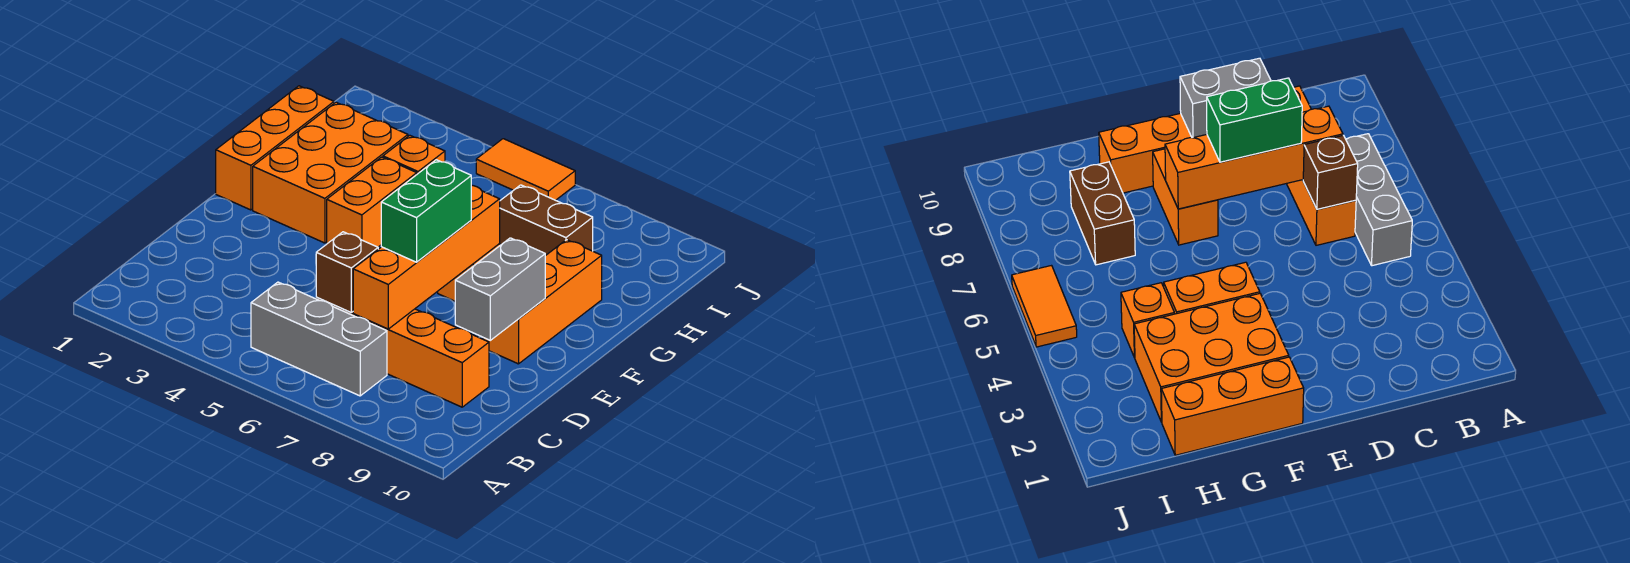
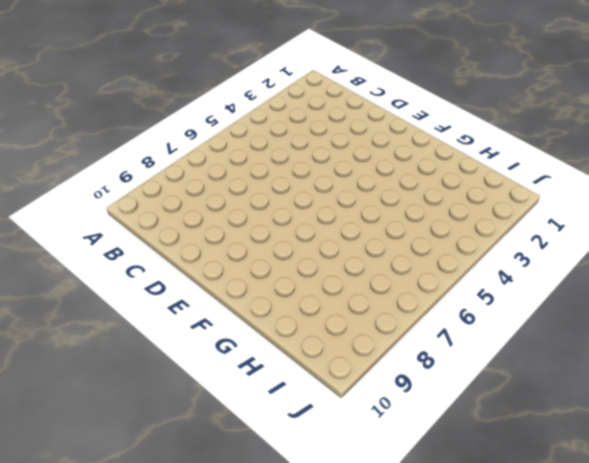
none -> grey brick B5:B7 level 1
none -> orange brick C6:C9 level 1
none -> orange brick E9:G9 level 1

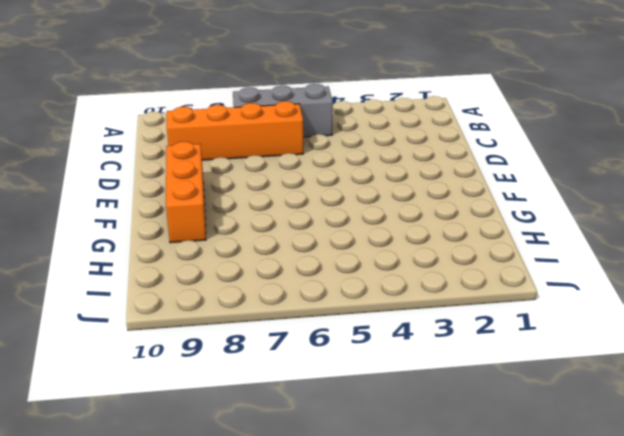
none -> orange brick F1:H1 level 1
none -> orange brick F2:H3 level 1
none -> orange brick F4:G4 level 1

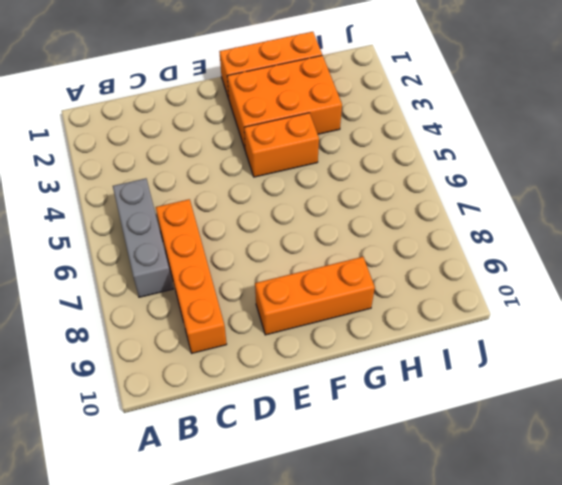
none -> orange brick F7:F8 level 1
none -> orange brick H4 level 1
none -> brown brick H7:H8 level 1

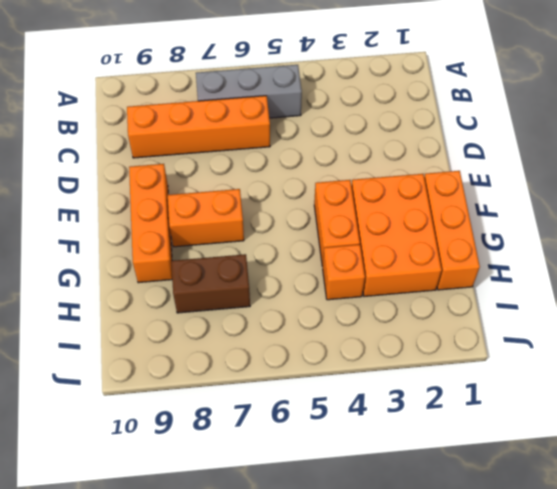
none -> orange tile J5:J6 level 1
none -> brown brick C6 level 2
none -> orange brick C7:F7 level 2

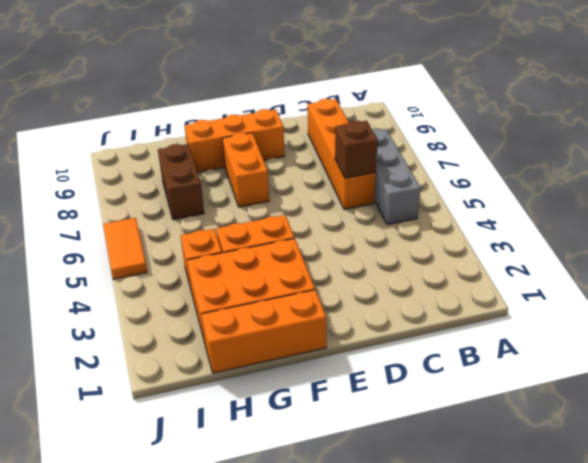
none -> orange brick C7:F7 level 2
none -> grey brick D9:E9 level 2
none -> green brick D7:E7 level 3

